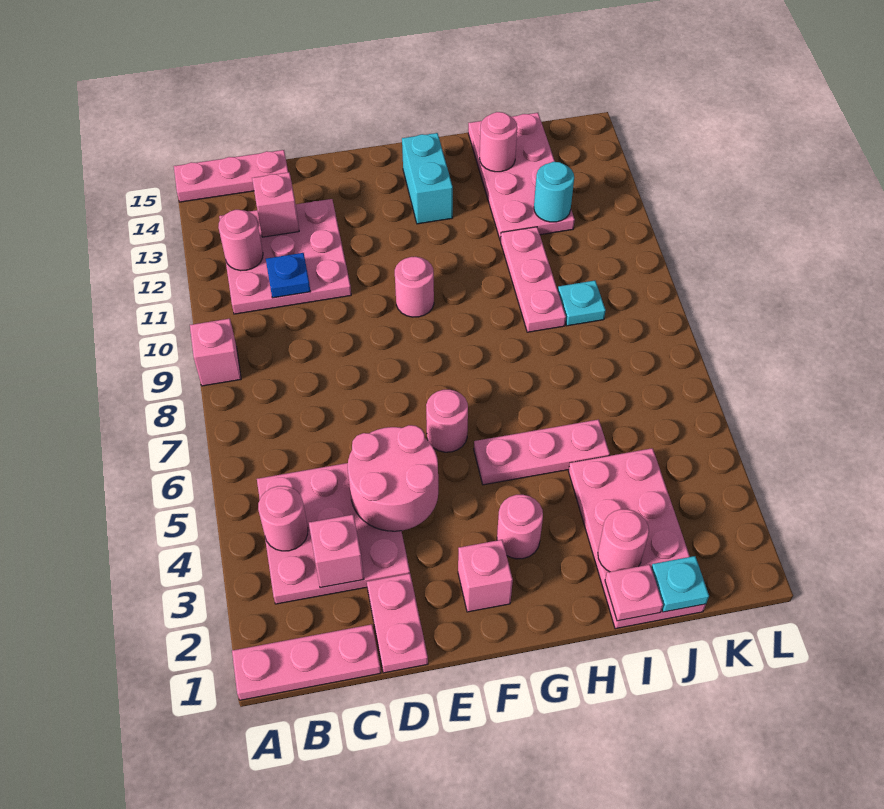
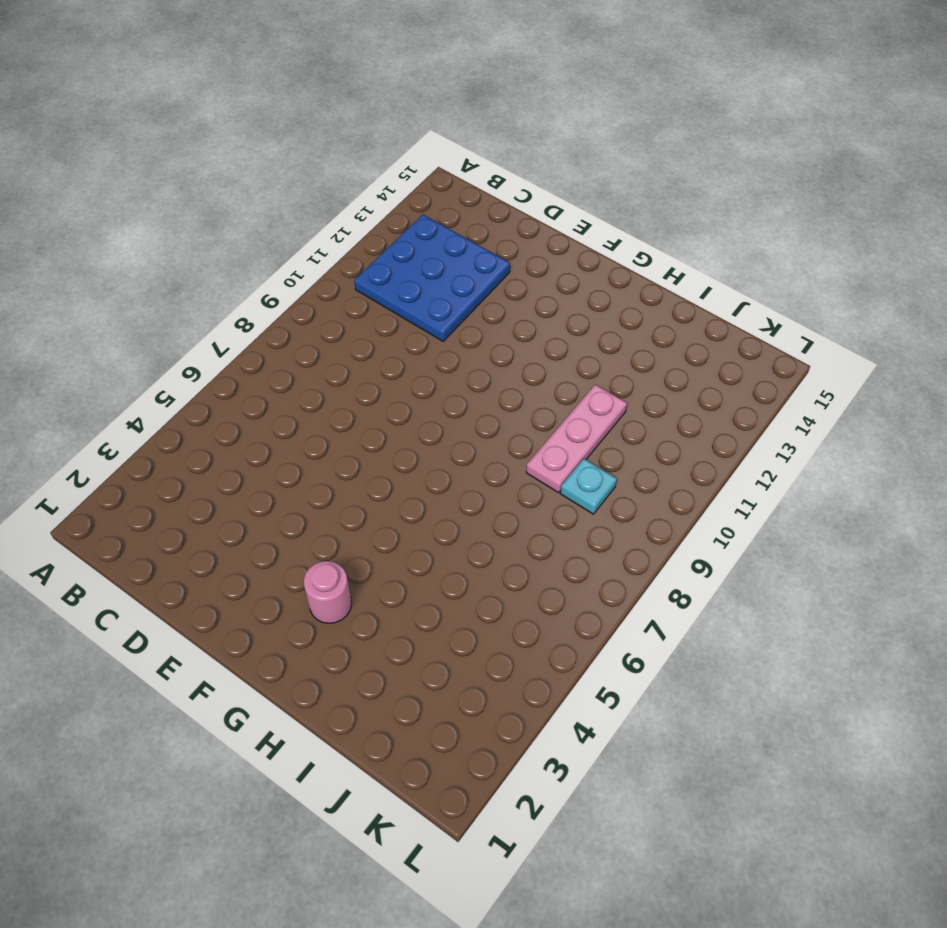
blue plate B11:D13 level 1 -> pink plate B11:D13 level 1
none -> pink plate A1:C1 level 1
none -> pink brick A9 level 1
none -> pink plate A15:C15 level 1

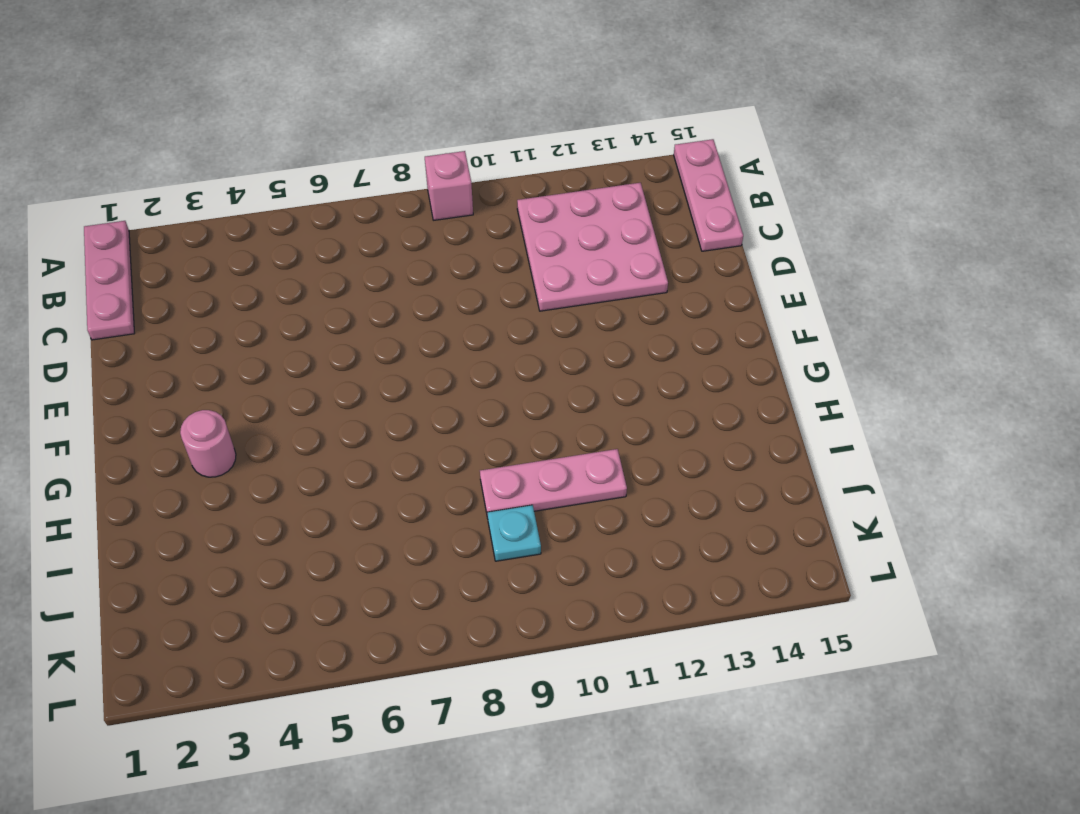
none -> pink plate B3:D5 level 1
none -> pink plate D1:D2 level 1
none -> pink brick F2 level 1

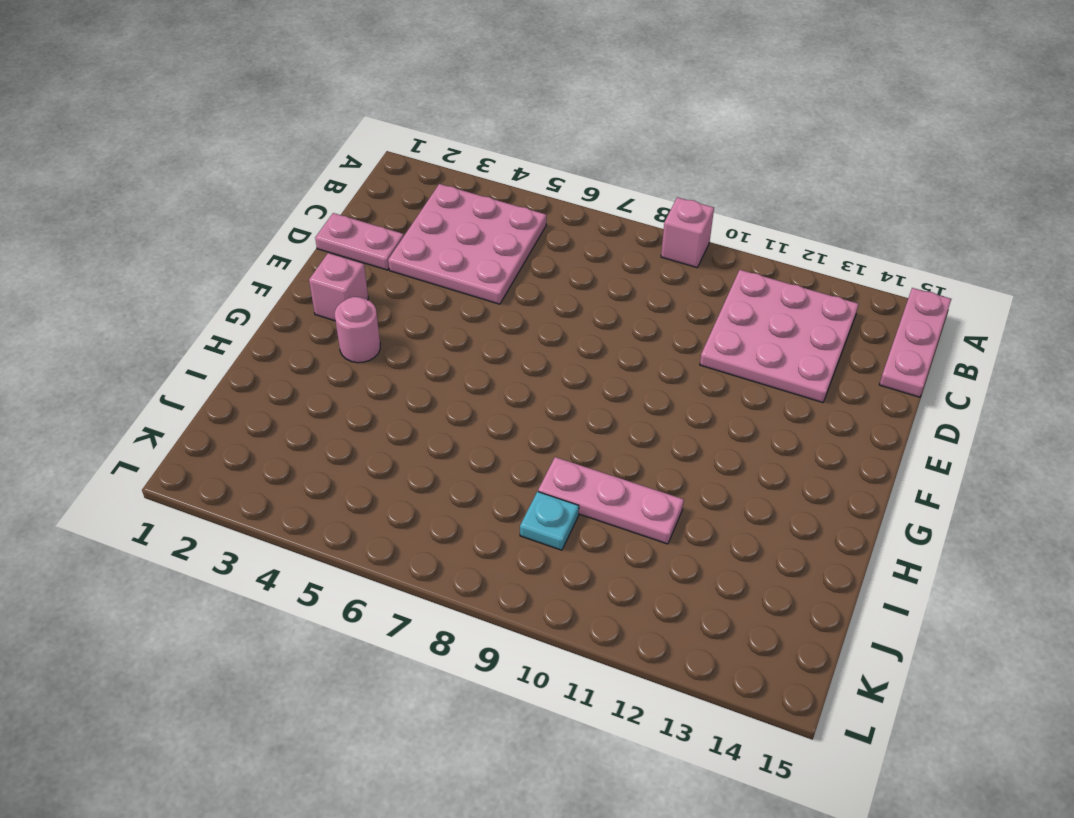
none -> pink plate A1:C1 level 1
none -> pink round brick F6 level 1
none -> pink round brick F10 level 1

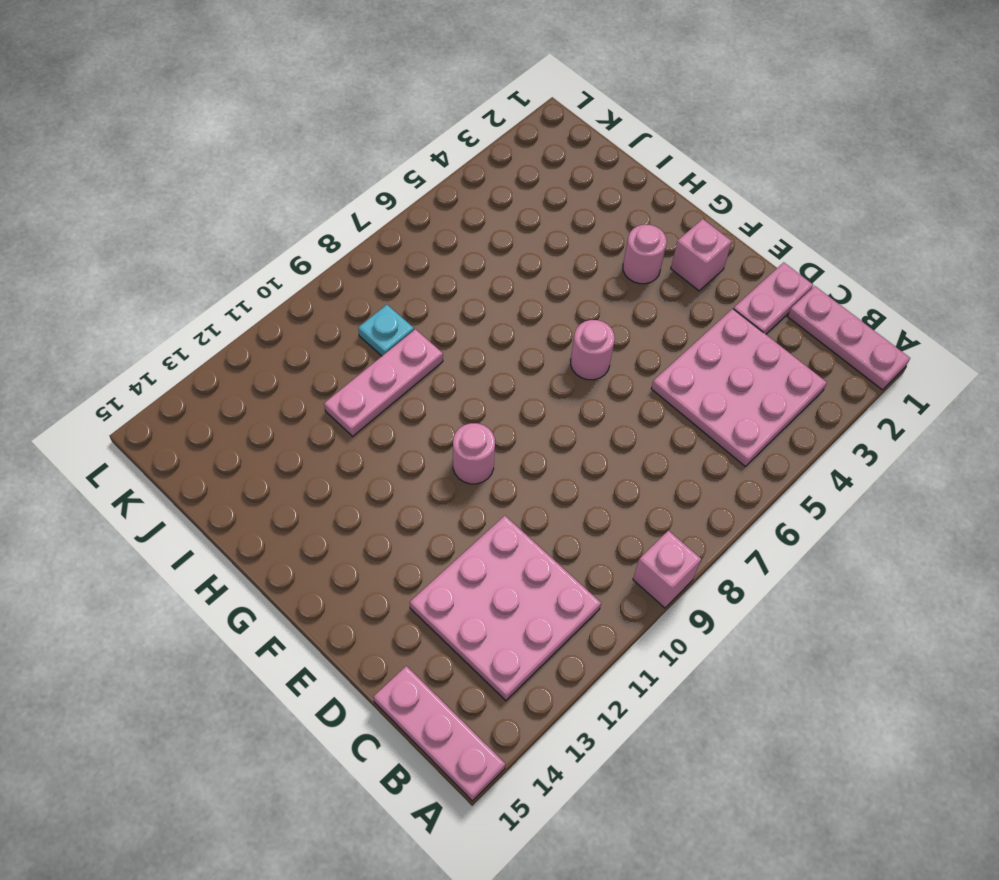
none -> pink plate G5:I5 level 1
none -> cyan brick G13:G14 level 1
none -> pink plate I1:J4 level 1

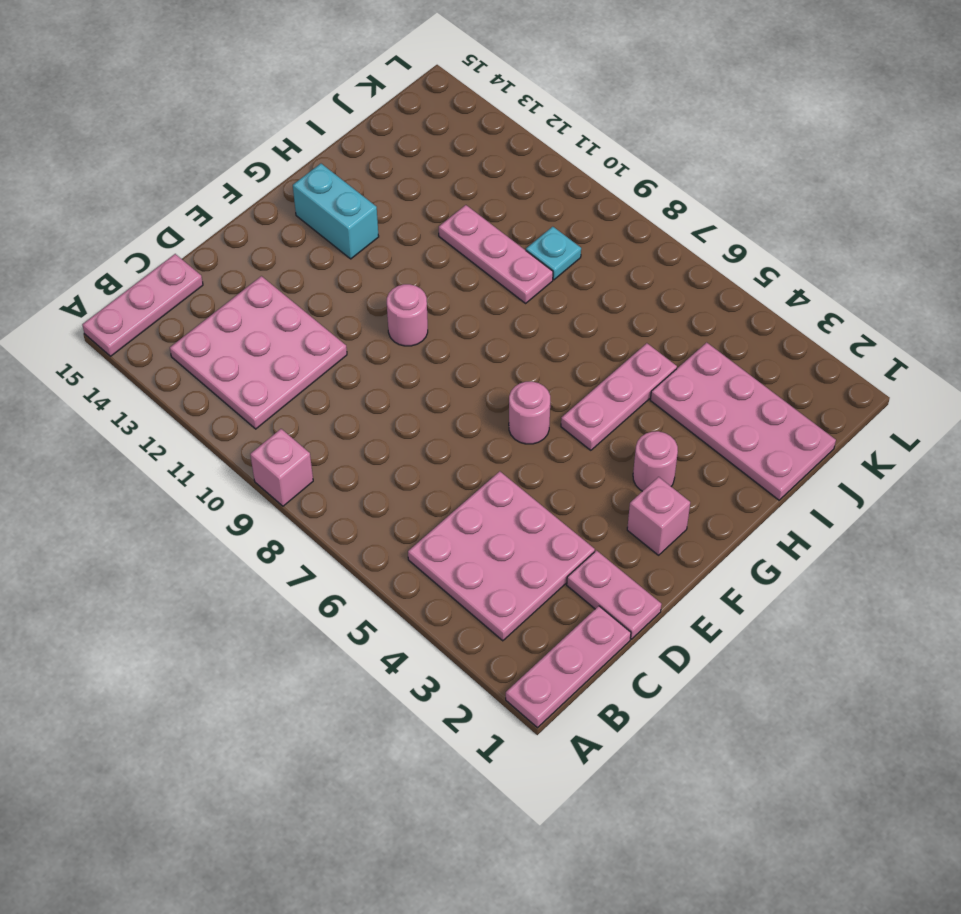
none -> pink plate I12:J15 level 1
none -> pink round brick B4 level 2
none -> pink round brick B12 level 2

